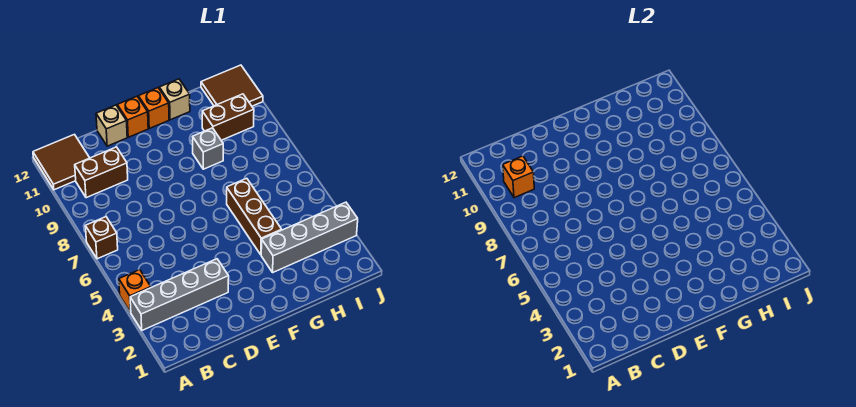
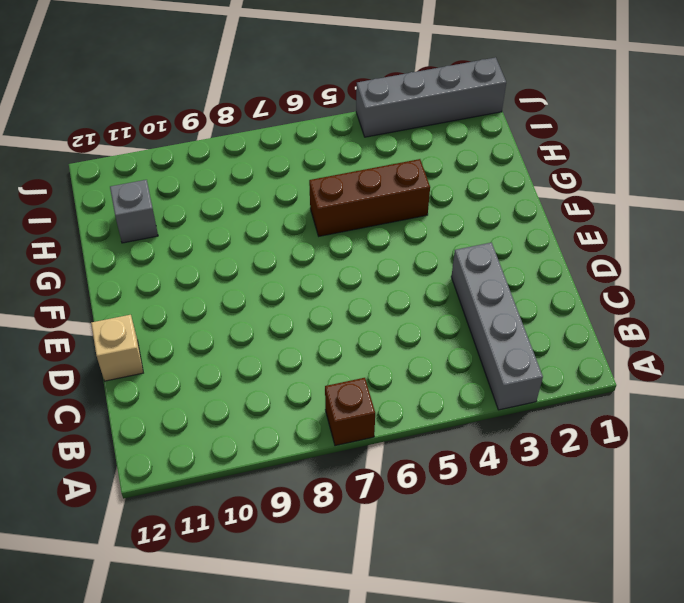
grey brick H11 level 1 -> grey brick G9 level 1
grey brick J1:J4 level 1 -> grey brick G3:J3 level 1
none -> orange brick A4 level 1
none -> brown tile A11:B12 level 1
none -> brown brick B10:C10 level 1

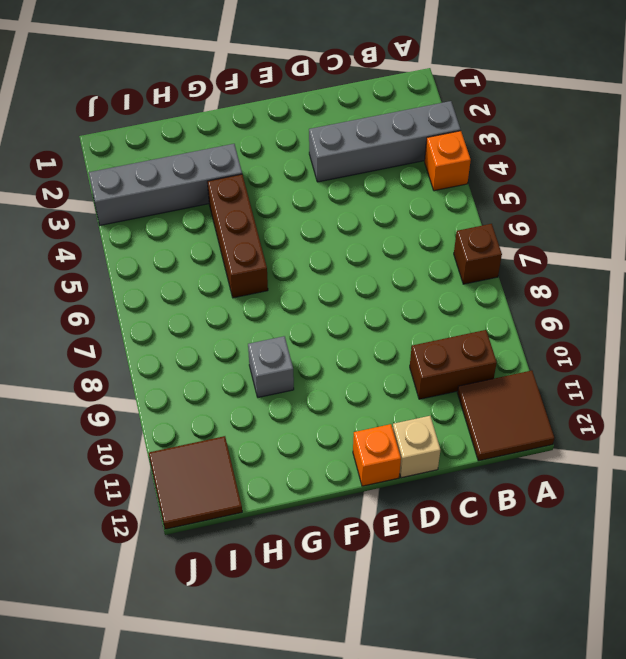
none -> orange brick F12 level 1
none -> tan brick G12 level 1
none -> brown brick H10:I10 level 1

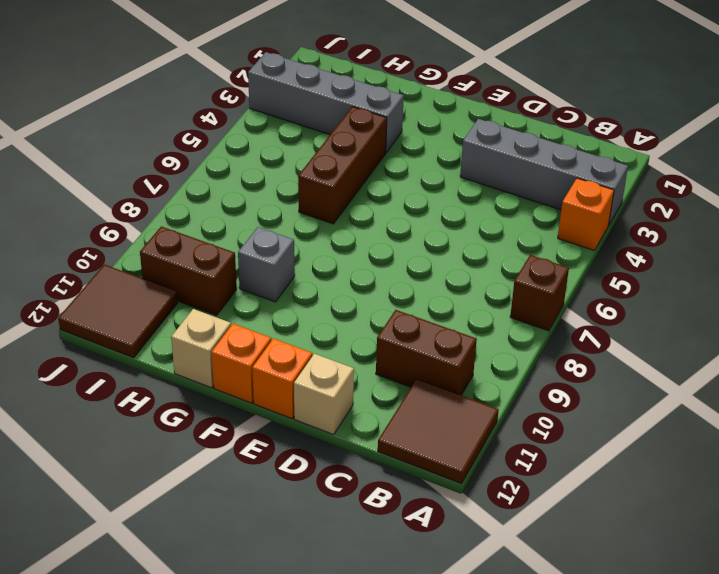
none -> orange brick B10 level 2

